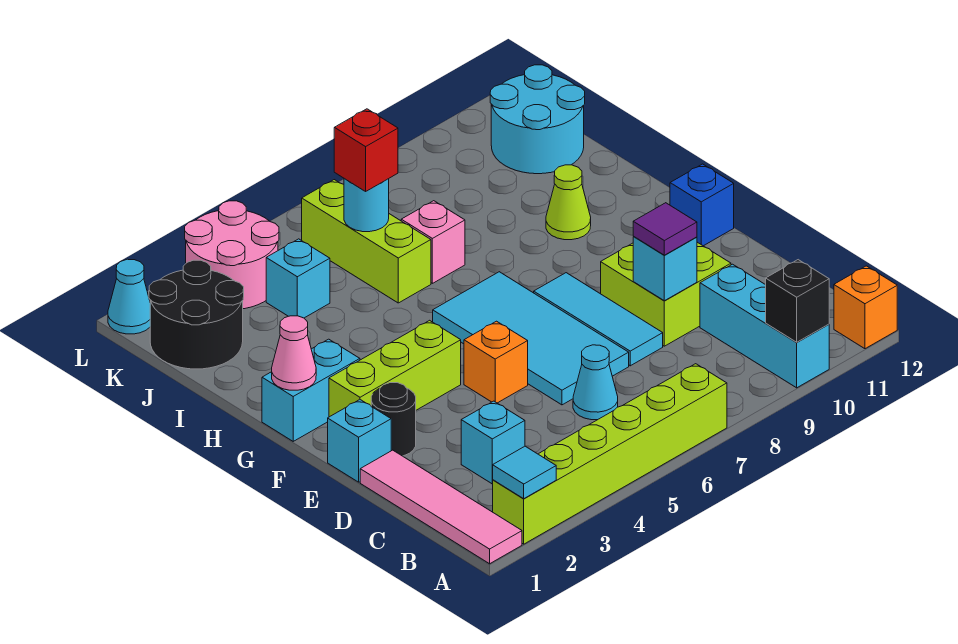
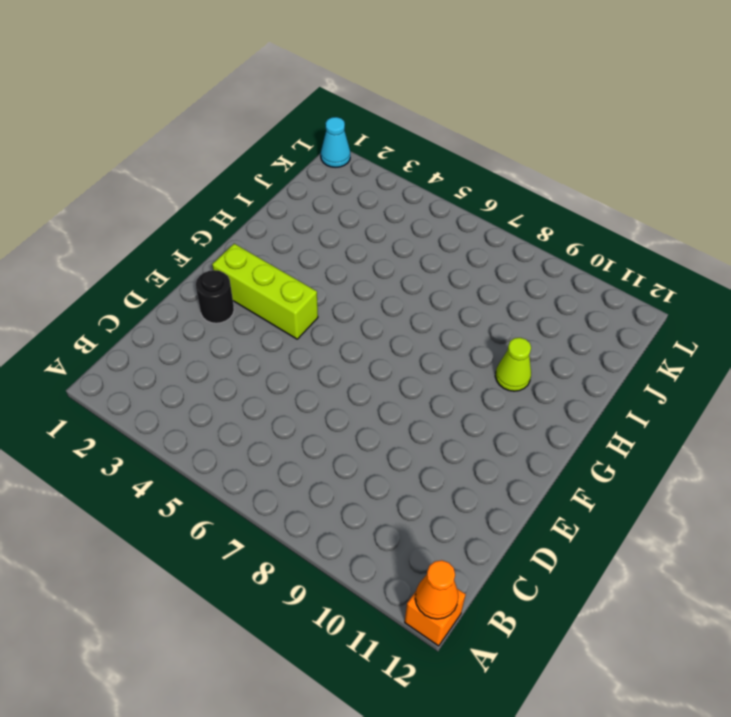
orange cone A12 level 2 -> none
none -> pink tile A1:D1 level 1
none -> lime brick A2:A7 level 1
none -> cyan brick A10:C10 level 1
none -> cyan brick C3 level 1

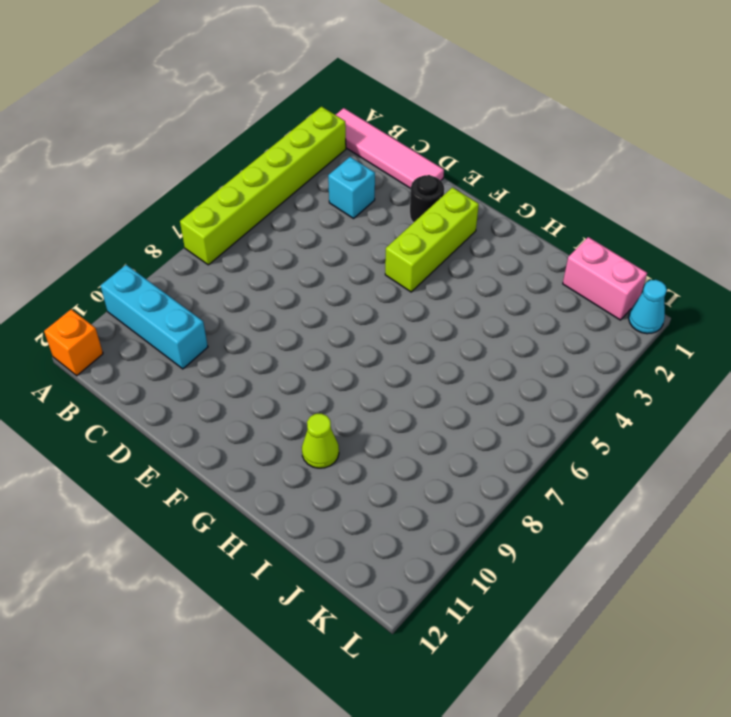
pink brick J1:K1 level 1 -> black round brick J1:K2 level 1
none -> cyan cone C6 level 1
none -> cyan tile D6:G7 level 1
none -> cyan tile D8:F8 level 1
none -> lime brick D9:E10 level 1

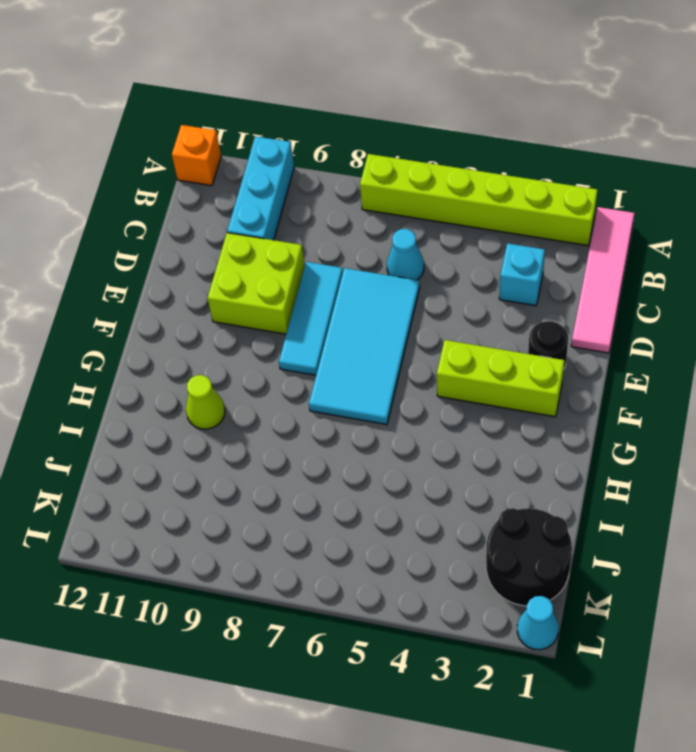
none -> cyan brick E1 level 1
none -> orange brick E5 level 1
none -> blue brick F12 level 1
none -> cyan brick G1:G2 level 1

